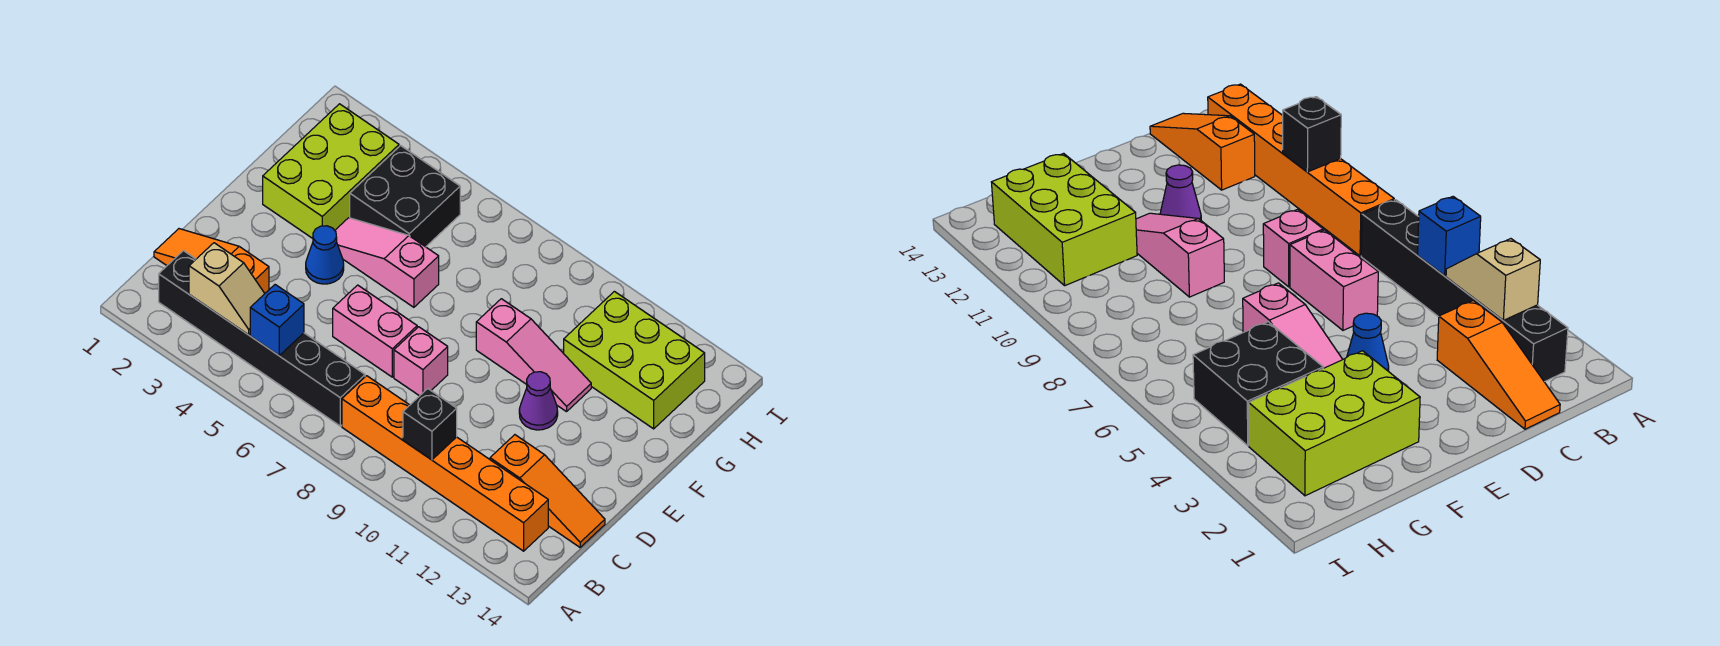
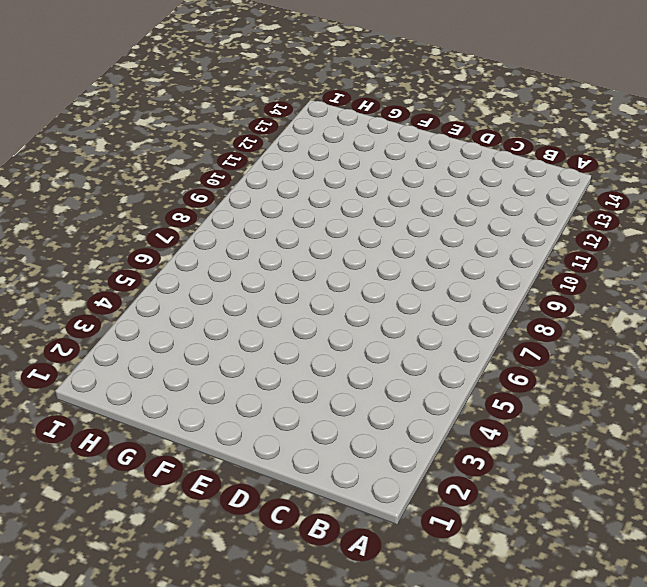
none -> black brick B2:B7 level 1
none -> orange brick B8:B13 level 1
none -> orange slope C1:C3 level 1 top 3

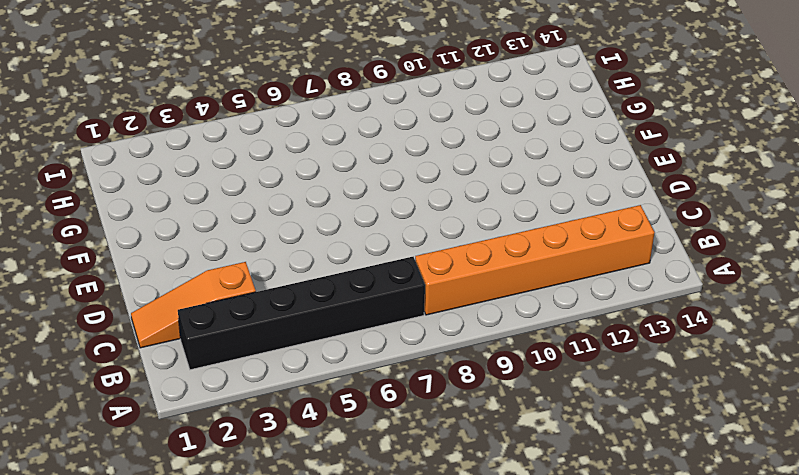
none -> orange slope C12:C14 level 1 top 12
none -> pink brick D6:D7 level 1
none -> pink brick D8 level 1

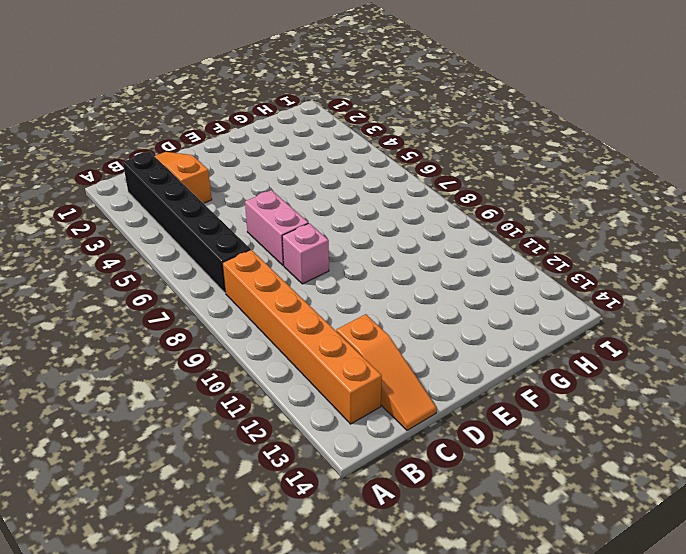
none -> blue cone E4 level 1
none -> purple cone E11 level 1
none -> lime brick F2:H3 level 1

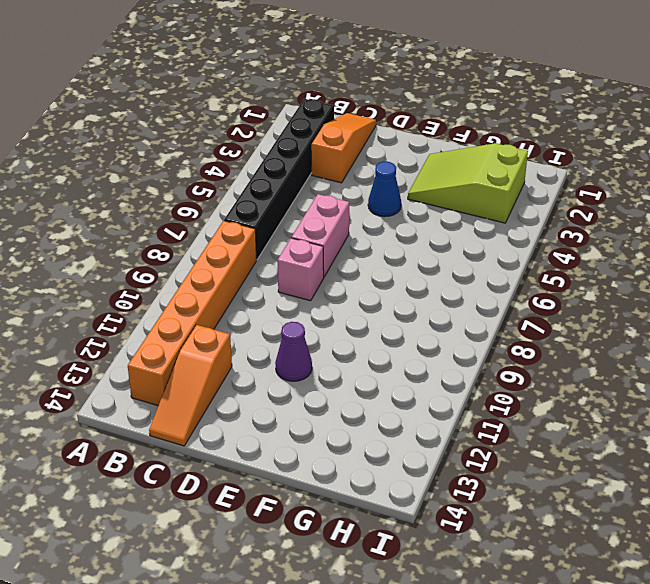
lime slope F2:H3 level 1 top H -> lime brick F2:H3 level 1
none -> pink slope F4:F6 level 1 top 6
none -> pink slope F9:F11 level 1 top 9
none -> black brick G4:H5 level 1

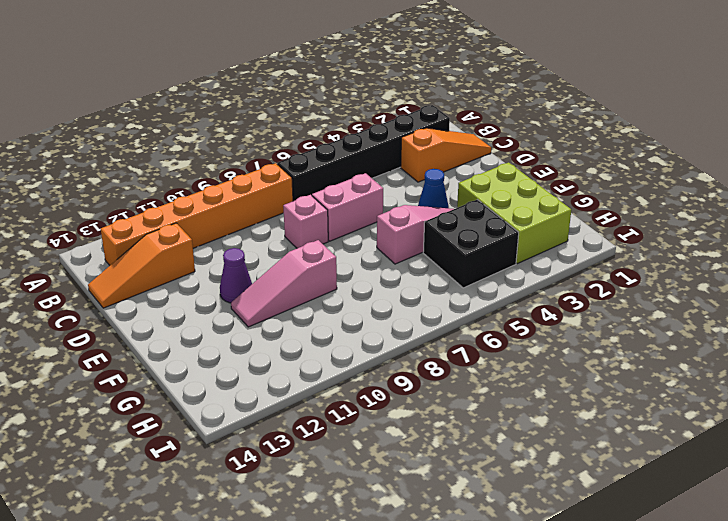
none -> lime brick G11:H13 level 1
none -> tan slope B3:B4 level 2 top 3
none -> blue brick B5 level 2

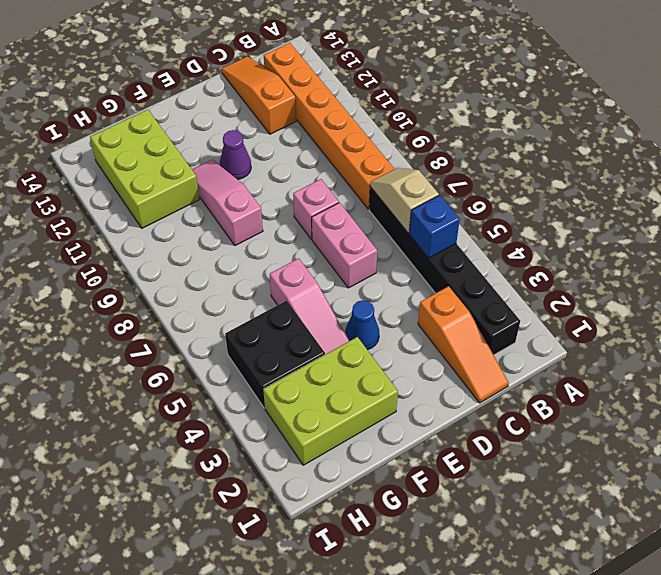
tan slope B6:B7 level 2 top 6 -> tan slope B3:B4 level 2 top 3
none -> black brick B10 level 2

